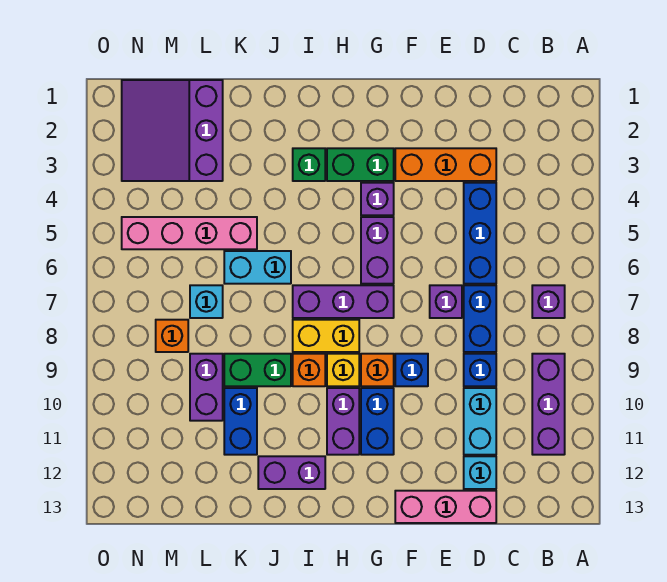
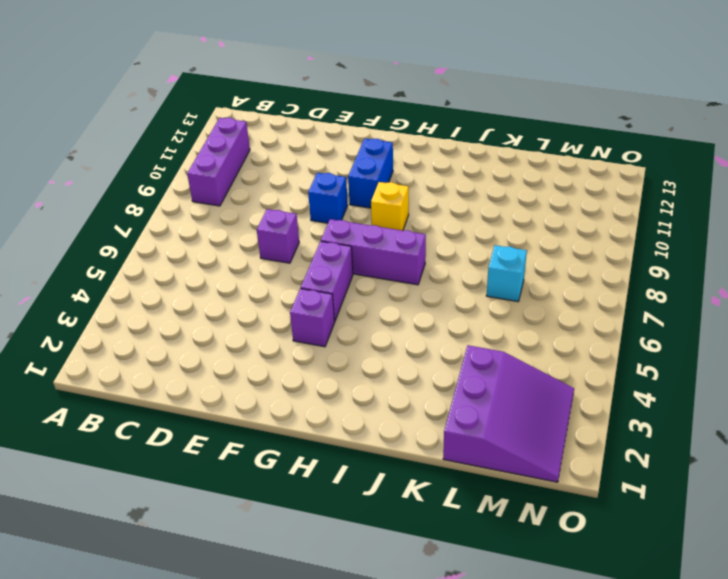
none -> purple brick B7 level 1
none -> orange brick D3:F3 level 1
none -> blue brick D4:D6 level 1
none -> blue brick D7:D8 level 1

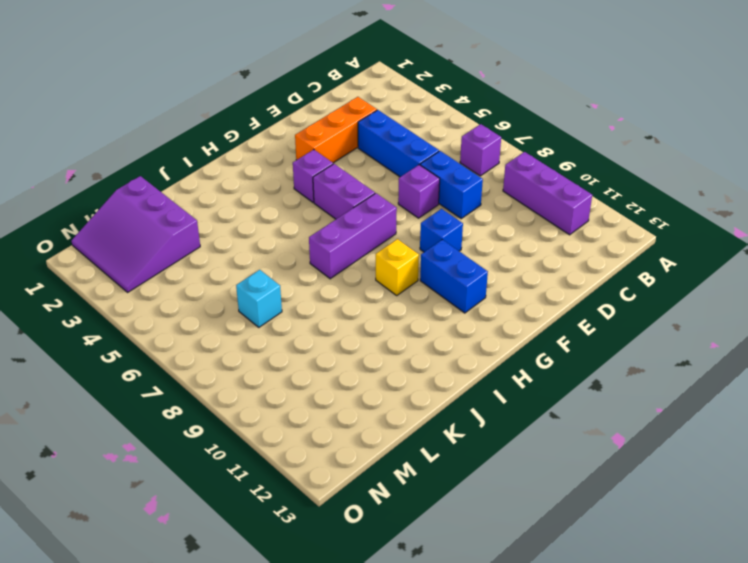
none -> blue brick D9 level 1
none -> cyan brick D10:D11 level 1
none -> cyan brick D12 level 1
none -> pink brick D13:F13 level 1

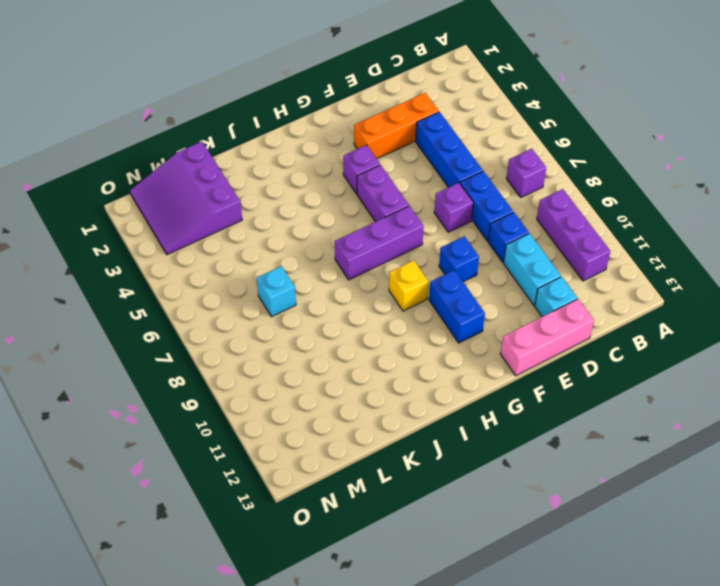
none -> green brick G3:H3 level 1
none -> orange brick G9 level 1
none -> yellow brick H8:I8 level 1
none -> purple brick H10:H11 level 1

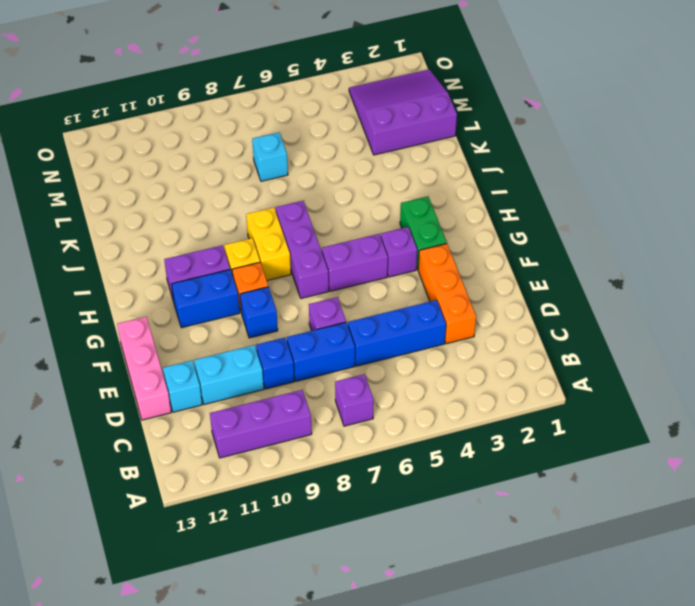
none -> green brick I3 level 1
none -> orange brick I9 level 1
none -> purple brick I12:J12 level 1
none -> cyan brick J6:K6 level 1

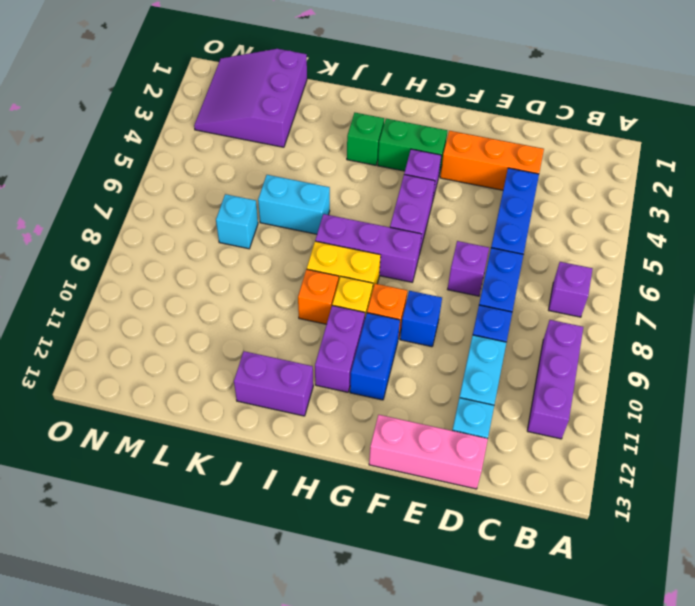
none -> green brick J9:K9 level 1
none -> pink brick K5:N5 level 1
none -> blue brick K10:K11 level 1
none -> purple brick L9:L10 level 1

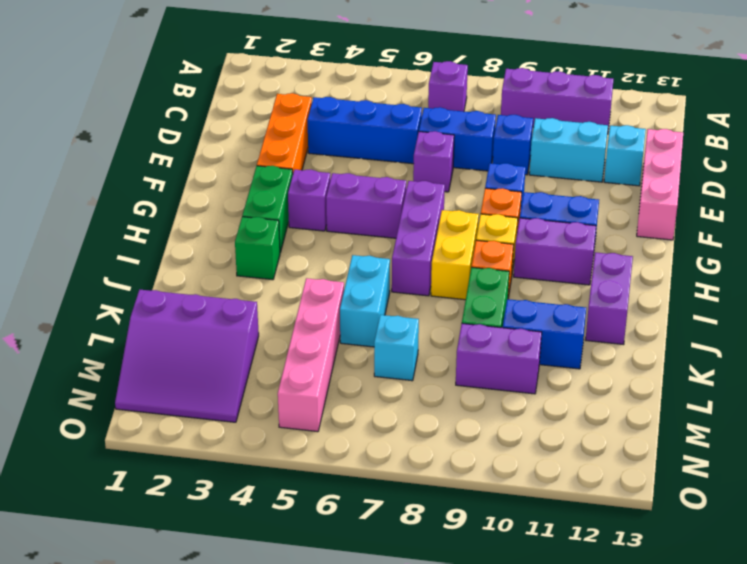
none -> orange brick M8 level 1

